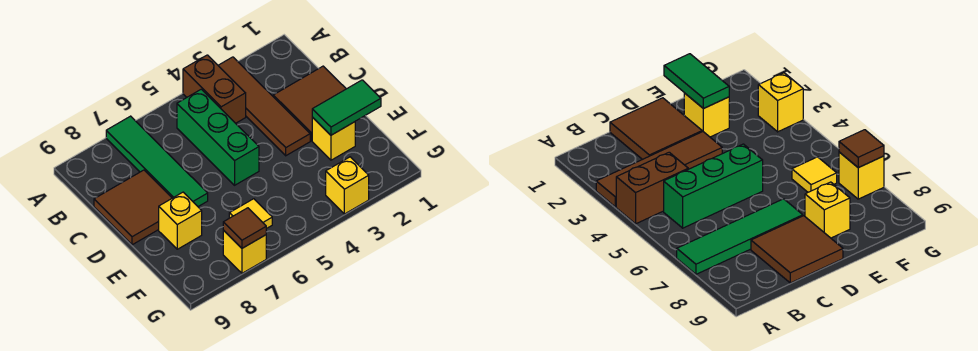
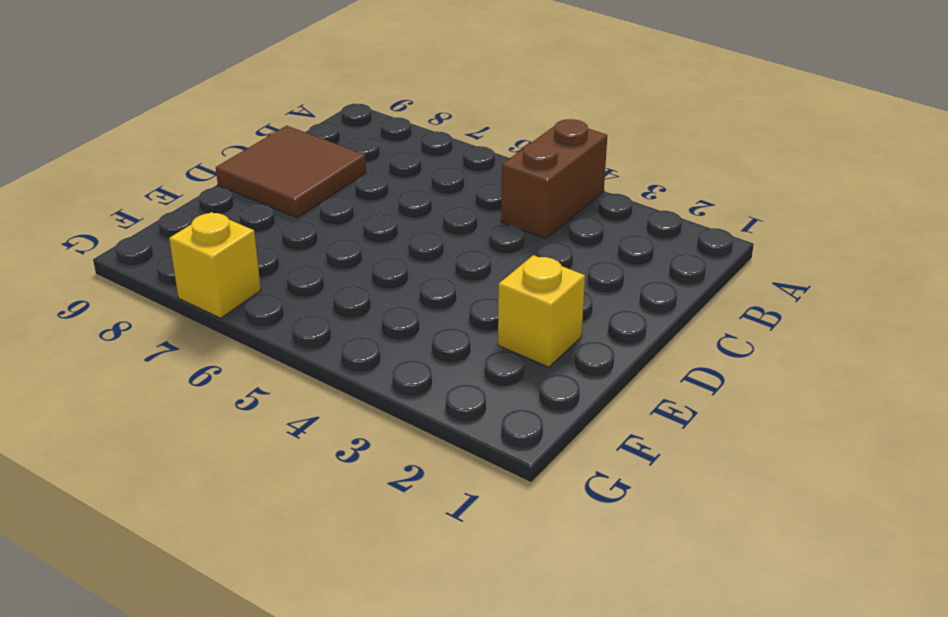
none -> brown tile A3:D3 level 1
none -> green tile A7:D7 level 1
none -> green brick B5:D5 level 1

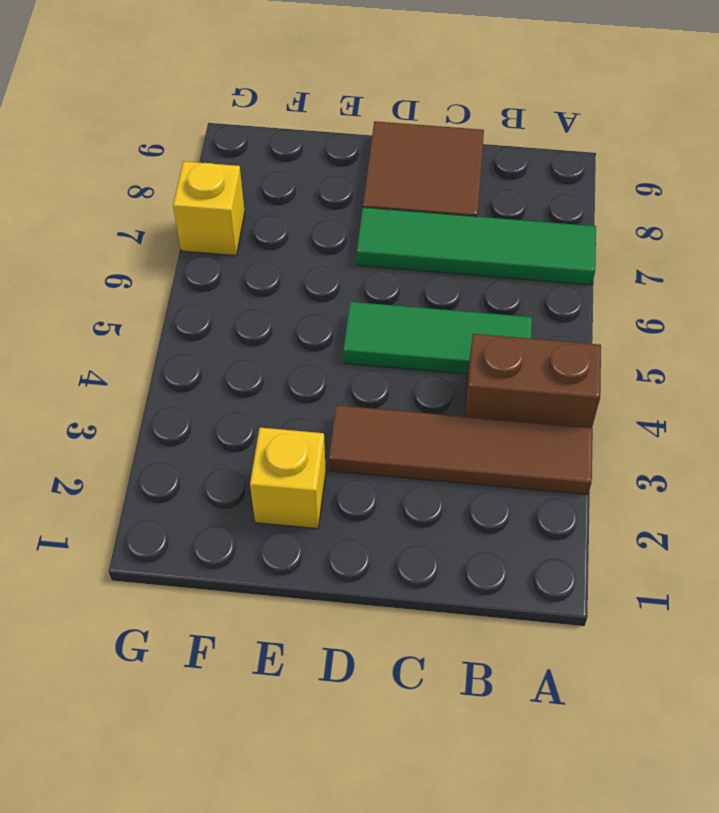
green tile B5:D5 level 1 -> green brick B5:D5 level 1
none -> brown tile C1:D2 level 1
none -> yellow brick E8 level 1
none -> yellow tile F6 level 1

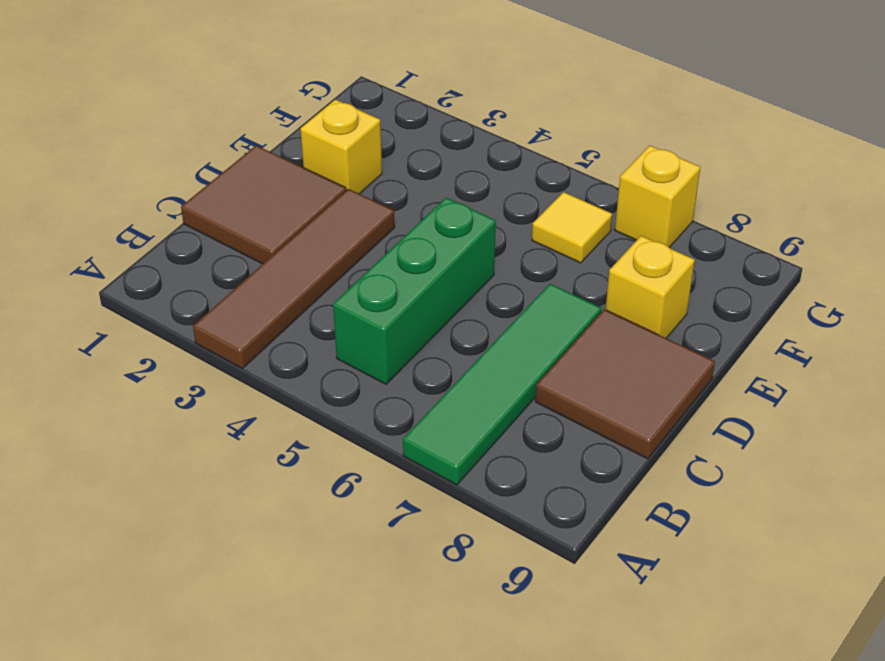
none -> brown brick A4:B4 level 1
none -> yellow brick G3 level 1
none -> green tile E1:E2 level 2

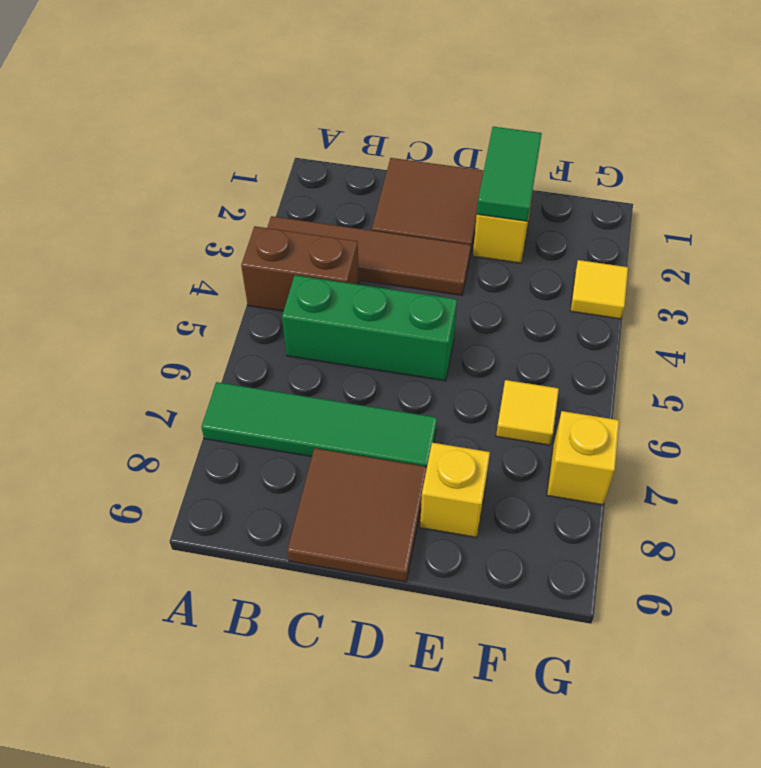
yellow tile G3 level 1 -> yellow brick G3 level 1
none -> brown tile G7 level 2

